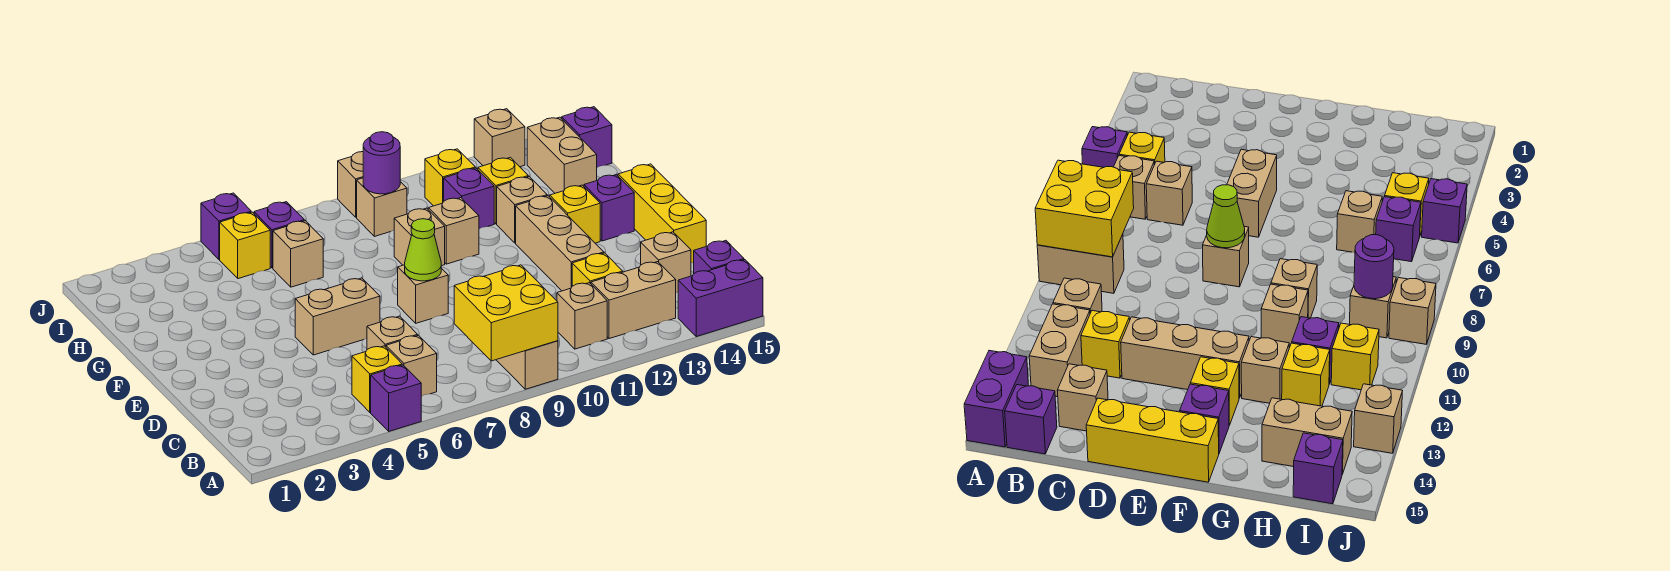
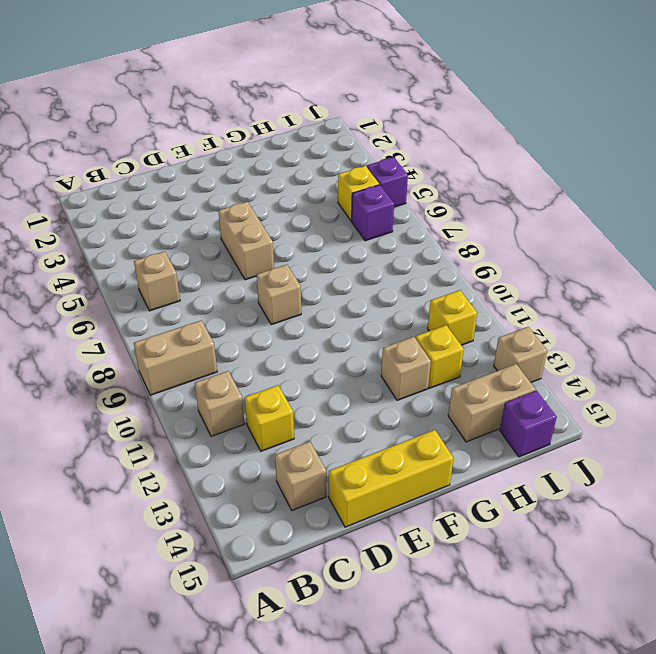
none -> purple brick A5 level 1
none -> purple brick A14:A15 level 1
none -> yellow brick B5 level 1
none -> tan brick B12:B13 level 1

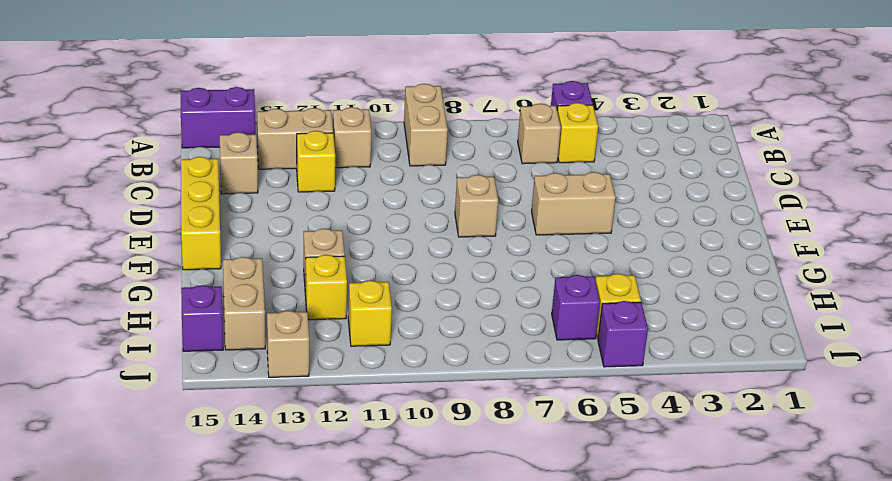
none -> purple brick B15 level 1
none -> tan brick C6 level 1
none -> tan brick D12:F12 level 1
none -> yellow brick F13 level 1

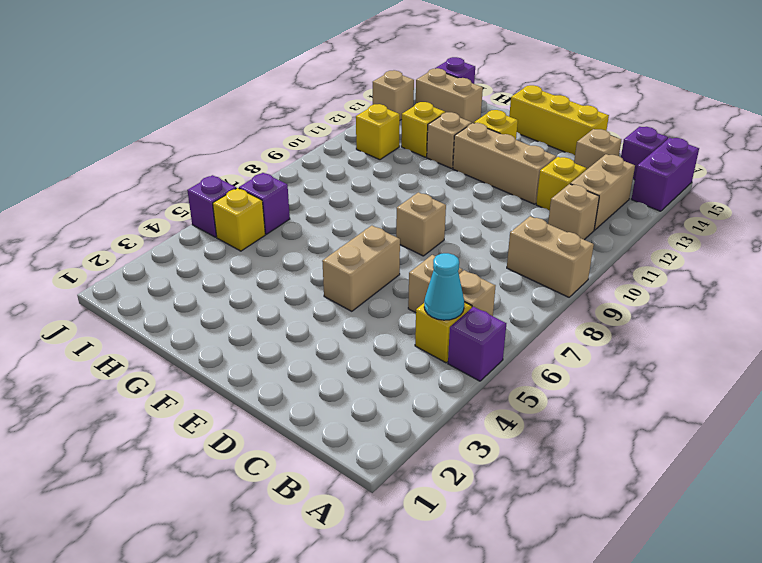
cyan cone B5 level 2 -> none
none -> purple brick F14 level 1
none -> tan brick G9 level 1
none -> tan brick G10 level 1
none -> tan brick H6 level 1

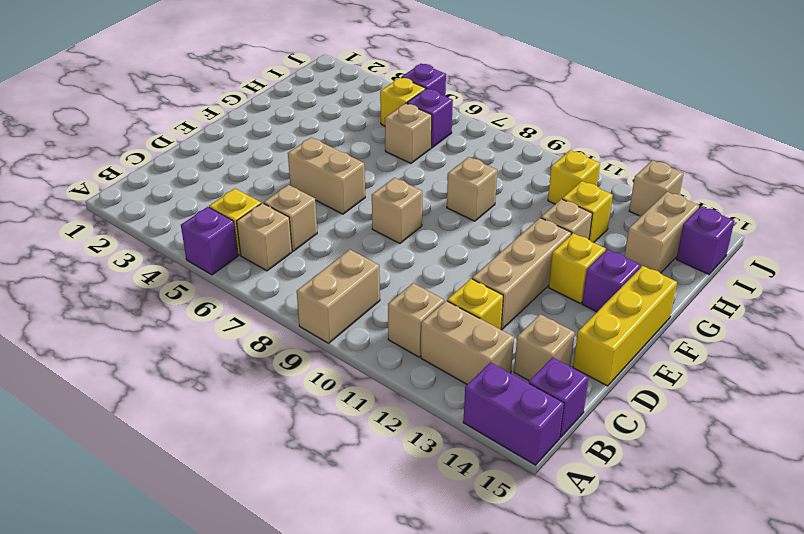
none -> tan brick G10 level 1
none -> purple brick H11 level 1
none -> tan brick I9 level 1
none -> tan brick J9 level 1

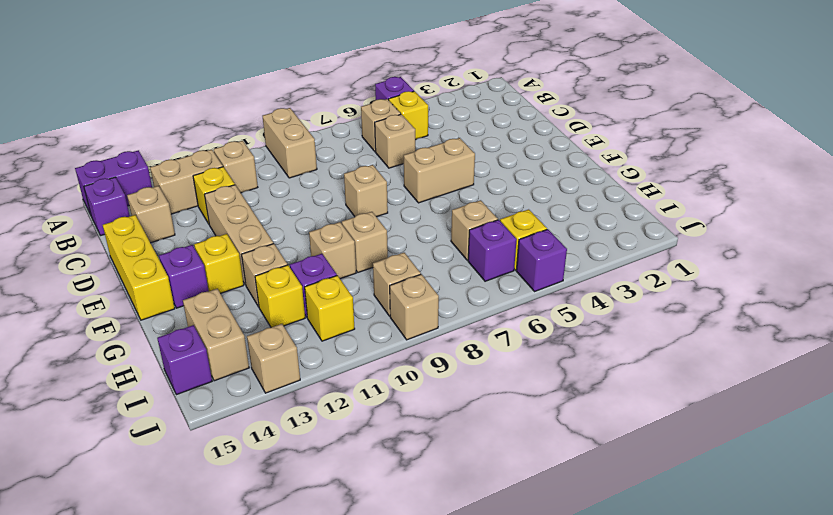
none -> yellow brick A8:B9 level 2
none -> lime cone E8 level 2
none -> purple round brick I9 level 2

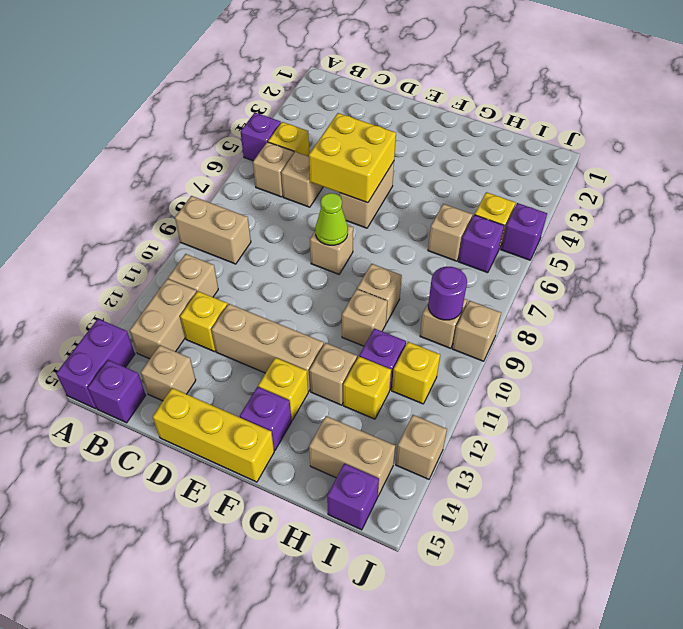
yellow brick D5:E6 level 2 -> yellow brick A8:B9 level 2

